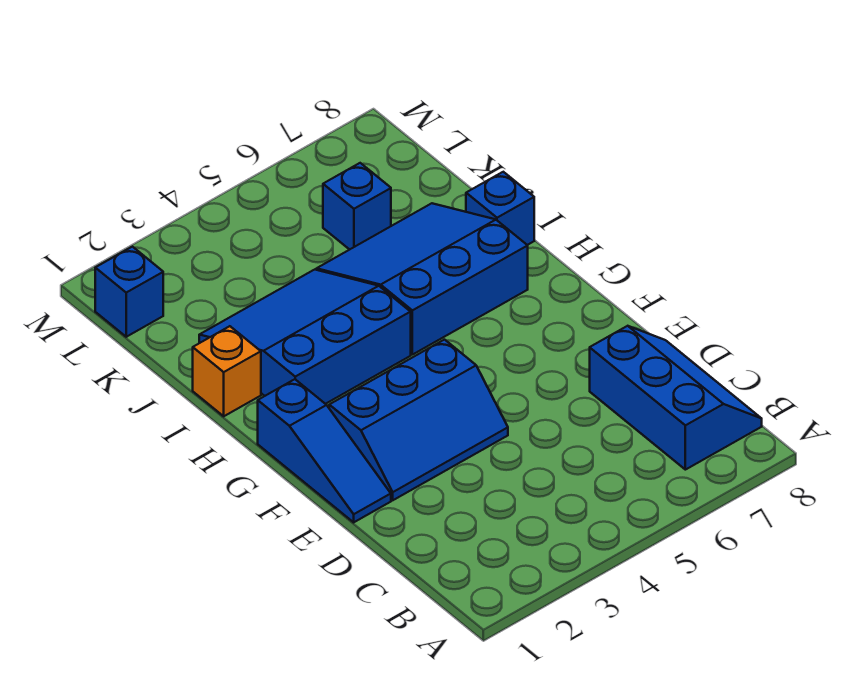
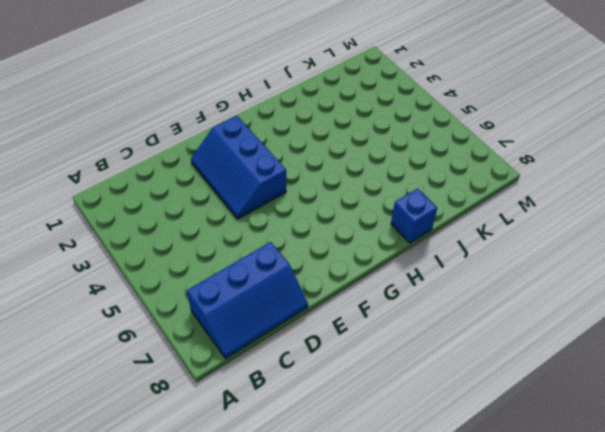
none -> blue slope E1:G1 level 1 top G
none -> blue slope H2:J4 level 1 top H

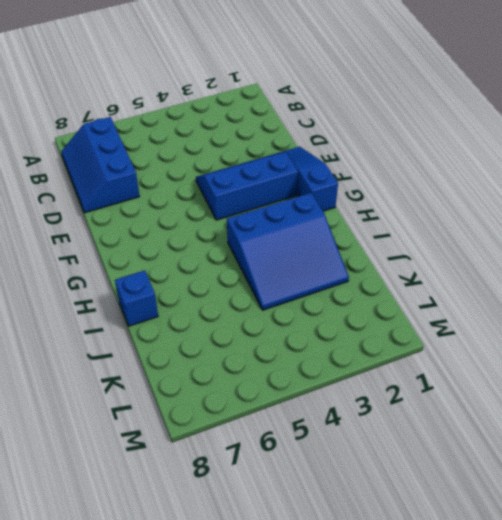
none -> blue slope H5:J7 level 1 top H
none -> orange brick I1 level 1

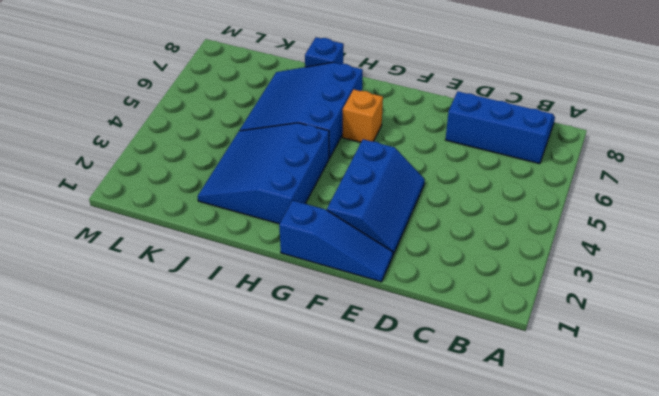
orange brick G6 level 1 -> orange brick I1 level 1
none -> blue brick K6 level 1
none -> blue brick L1 level 1

